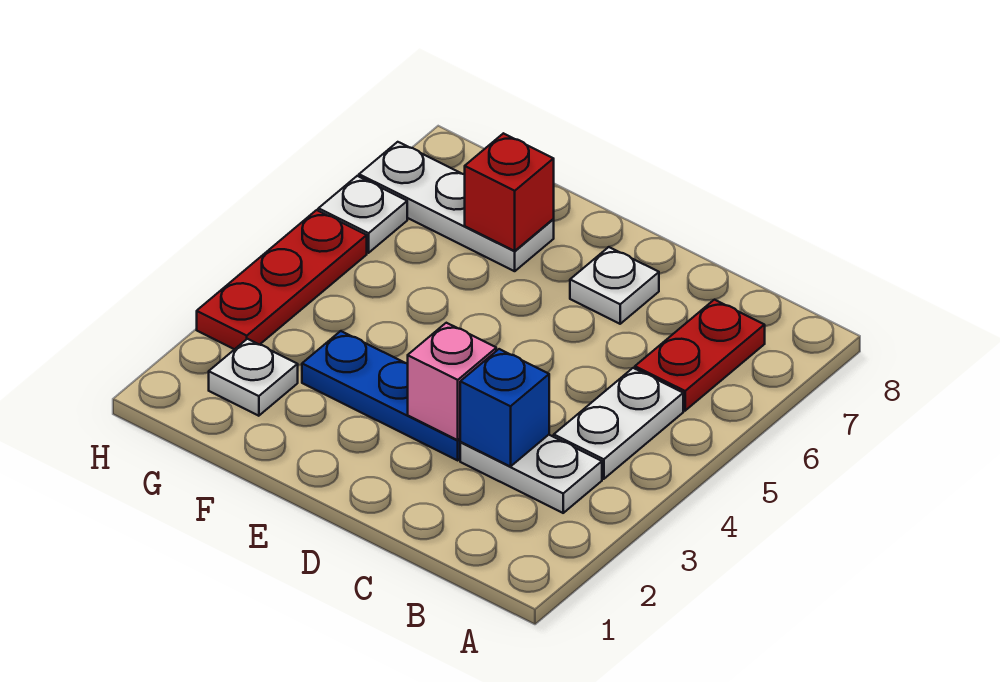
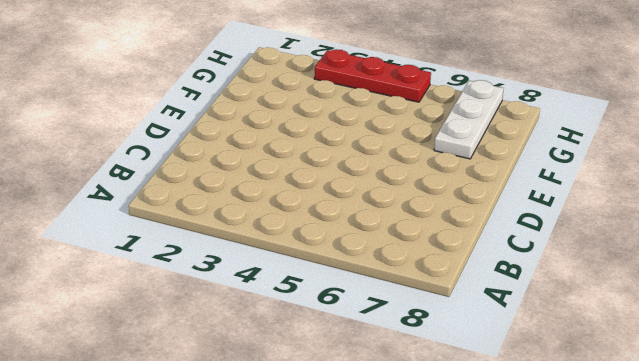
none -> white plate B3:C3 level 1
none -> white plate B4:B5 level 1
none -> red plate B6:B7 level 1

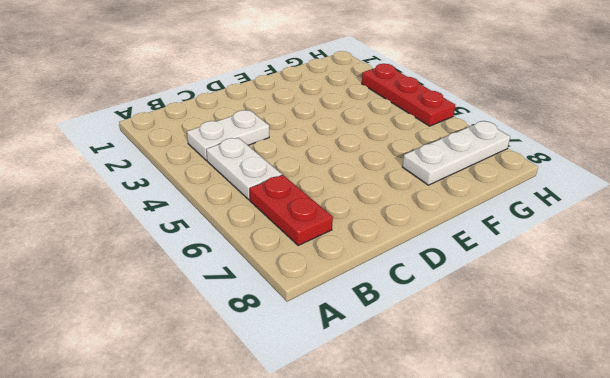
none -> blue plate D3:F3 level 1
none -> white plate D7 level 1
none -> white plate G2 level 1

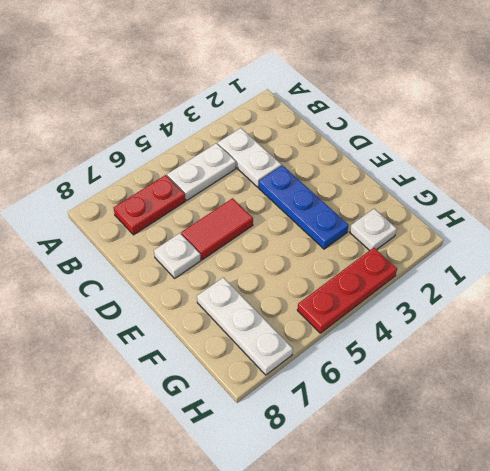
red tile D5:D6 level 1 -> none
none -> white plate H6 level 1
none -> blue brick C3 level 2
none -> pink brick D3 level 2

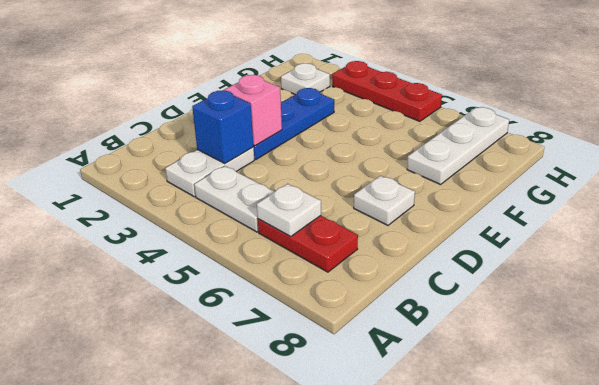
white plate B6 level 2 -> white plate H6 level 1
none -> red brick F7 level 2

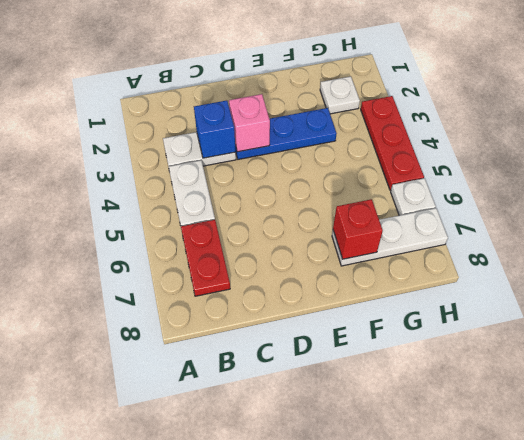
none -> white plate D7 level 1

